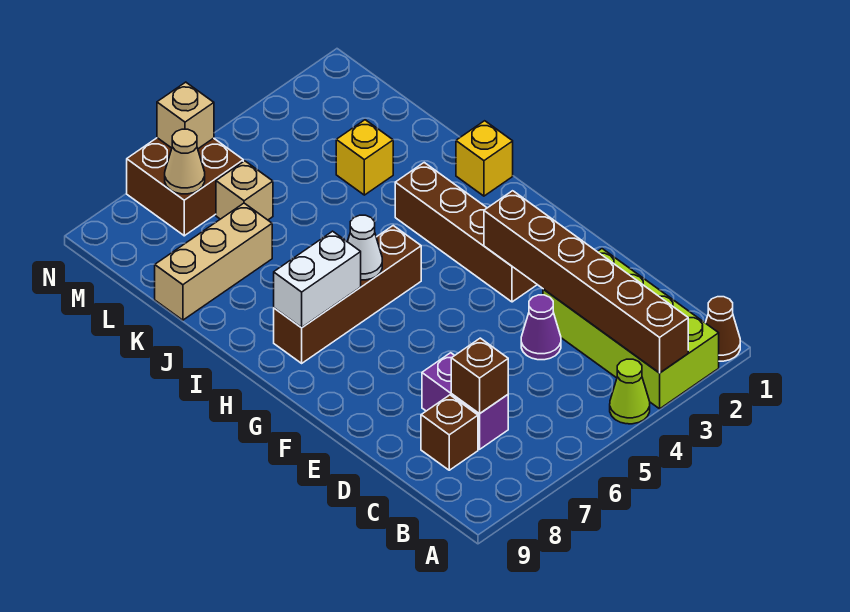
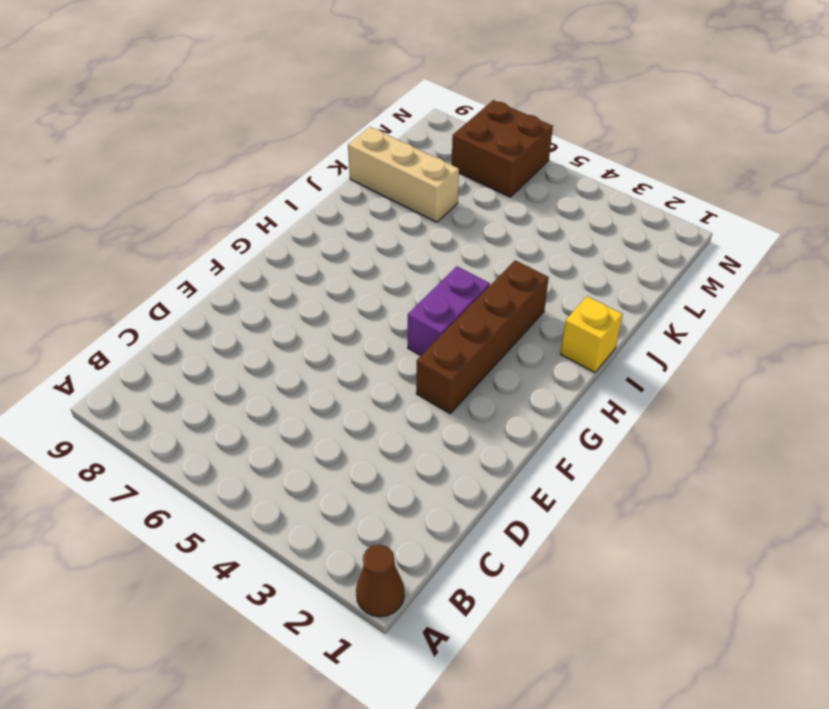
purple brick G4:H4 level 1 -> purple brick C7:D7 level 1
none -> lime brick A2:D3 level 1
none -> lime cone A4 level 1
none -> brown brick C8 level 1

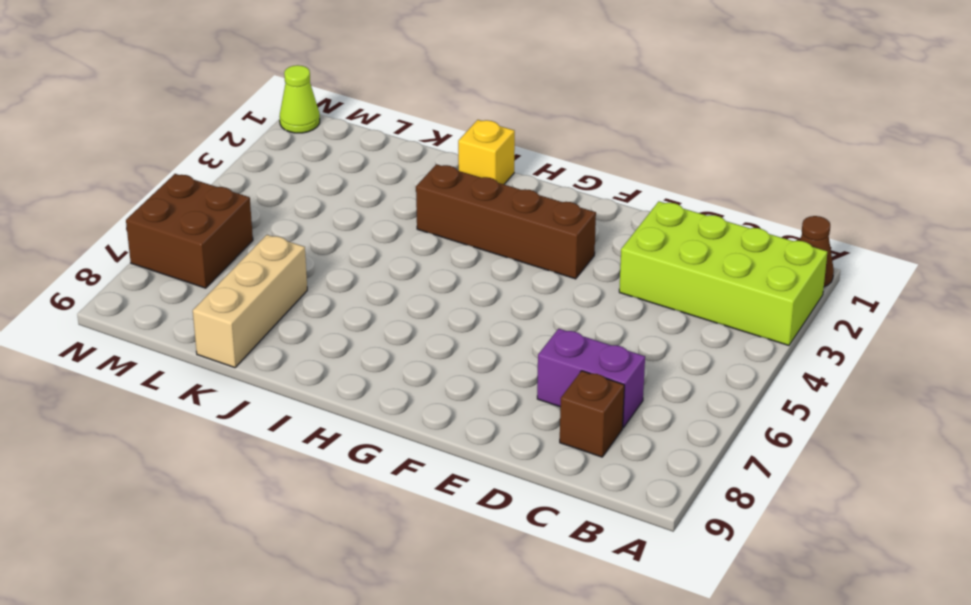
lime cone N1 level 1 -> lime cone A4 level 1
none -> purple cone D4 level 1
none -> brown brick H5:H8 level 1
none -> yellow brick K3 level 1

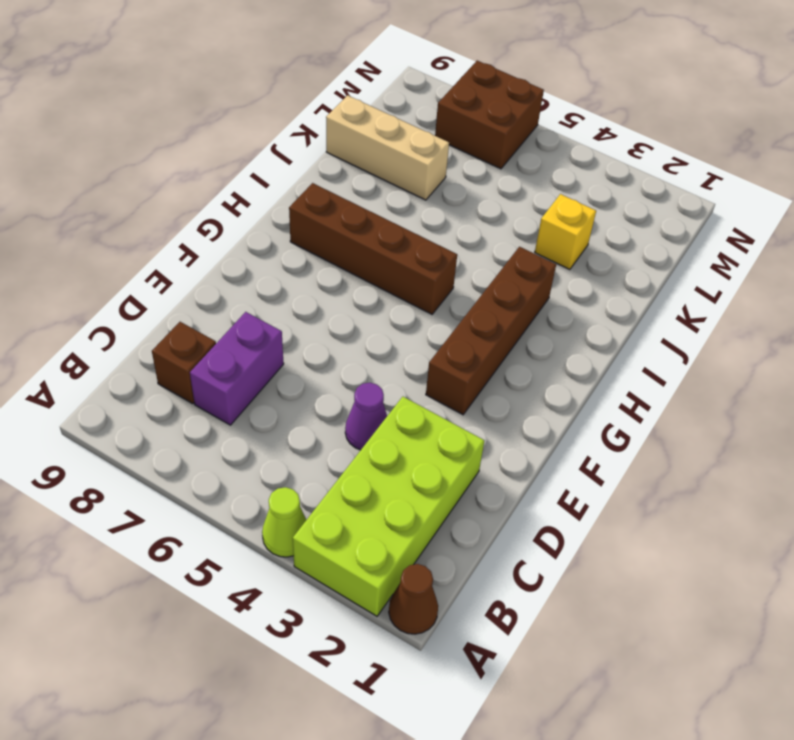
none -> yellow brick I1 level 1
none -> tan brick L6 level 1
none -> brown brick A3:F3 level 2

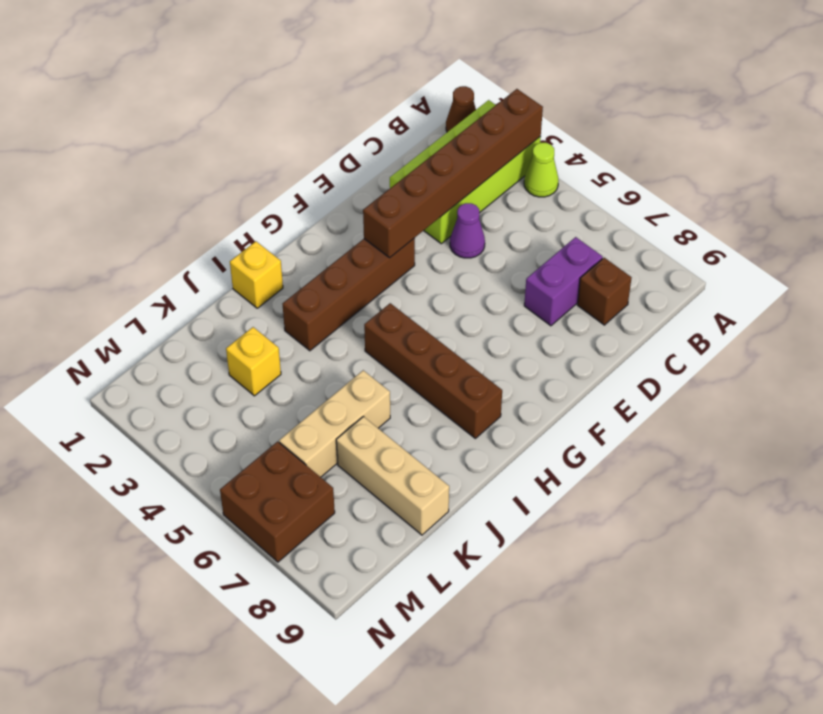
tan brick J6:L6 level 1 -> tan brick L6 level 1
none -> brown brick C7 level 2
none -> white cone H6 level 2
none -> white brick H7:H8 level 2

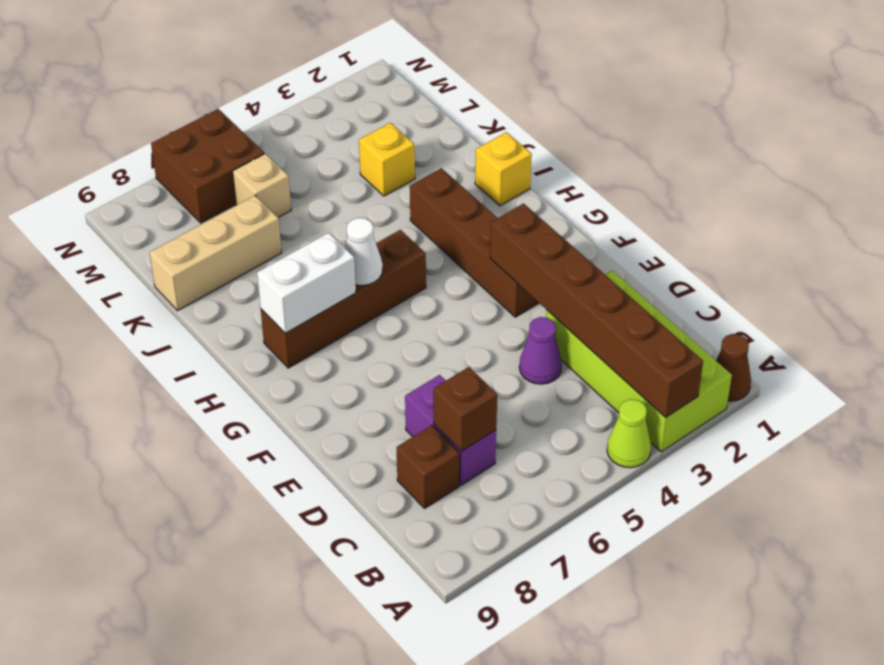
none -> tan cone M7 level 2
none -> tan brick N6 level 2

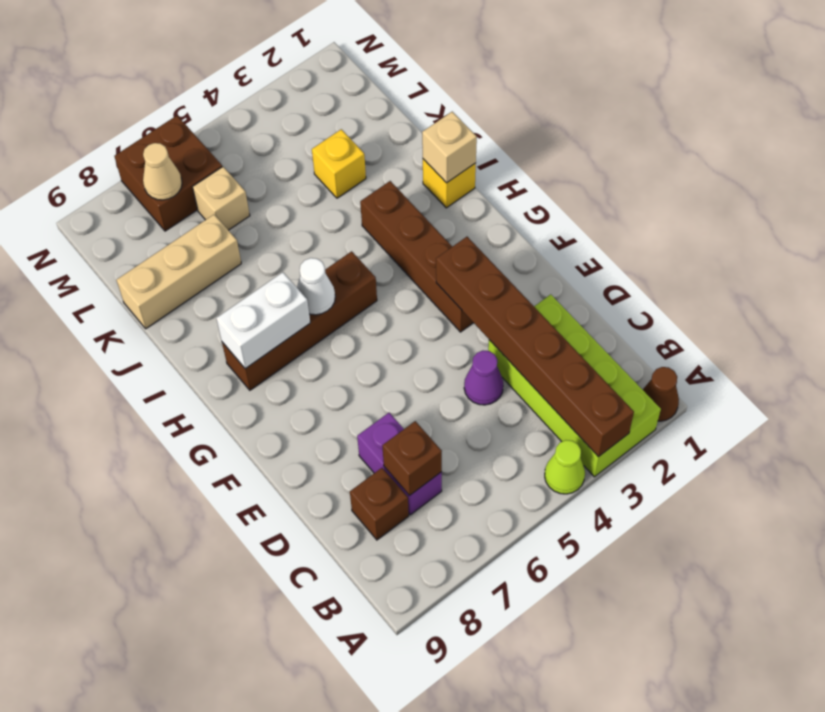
tan brick I1 level 2 -> tan brick N6 level 2

